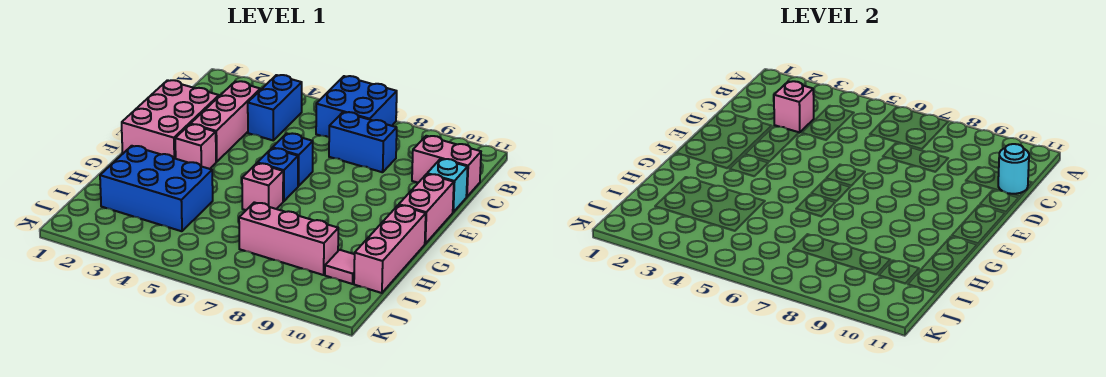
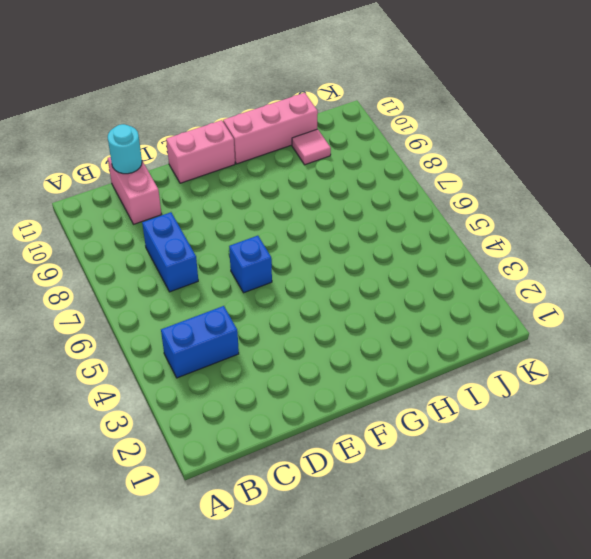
none -> blue brick A6:B7 level 1
none -> pink brick C3:E3 level 1
none -> pink brick D1:F2 level 1

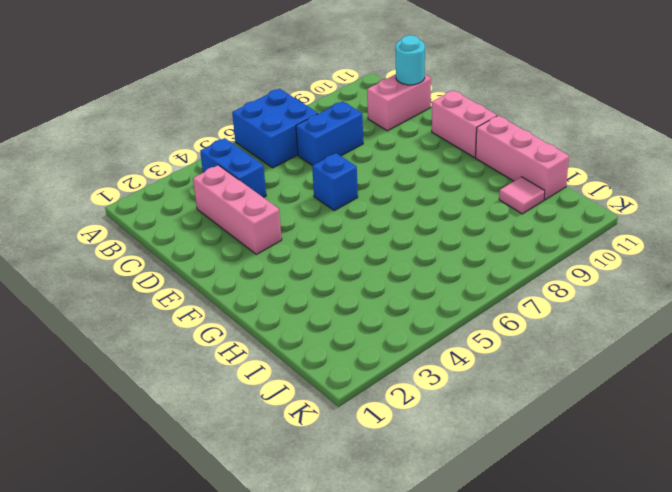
none -> pink brick D1:F2 level 1
none -> cyan brick D11 level 1
none -> pink brick F3 level 1

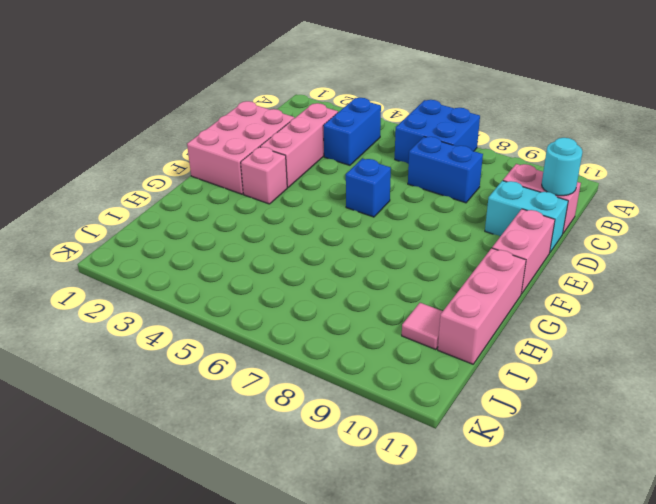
cyan brick D10:D11 level 1 -> cyan brick D11 level 1
none -> blue brick F6 level 1
none -> pink brick G6 level 1
none -> blue brick H2:I4 level 1

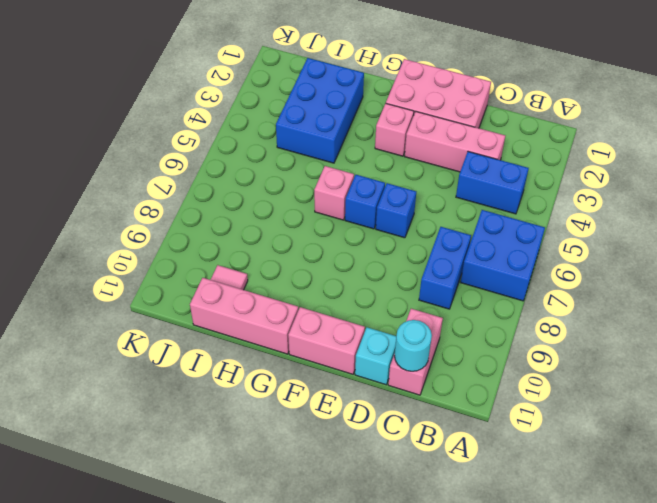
none -> pink brick I7:I9 level 1
none -> pink brick C3 level 2

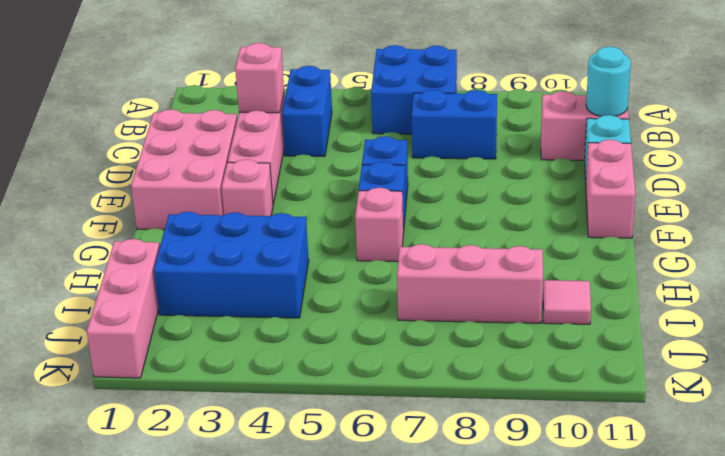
pink brick I1:K1 level 1 -> pink brick G11:I11 level 1

